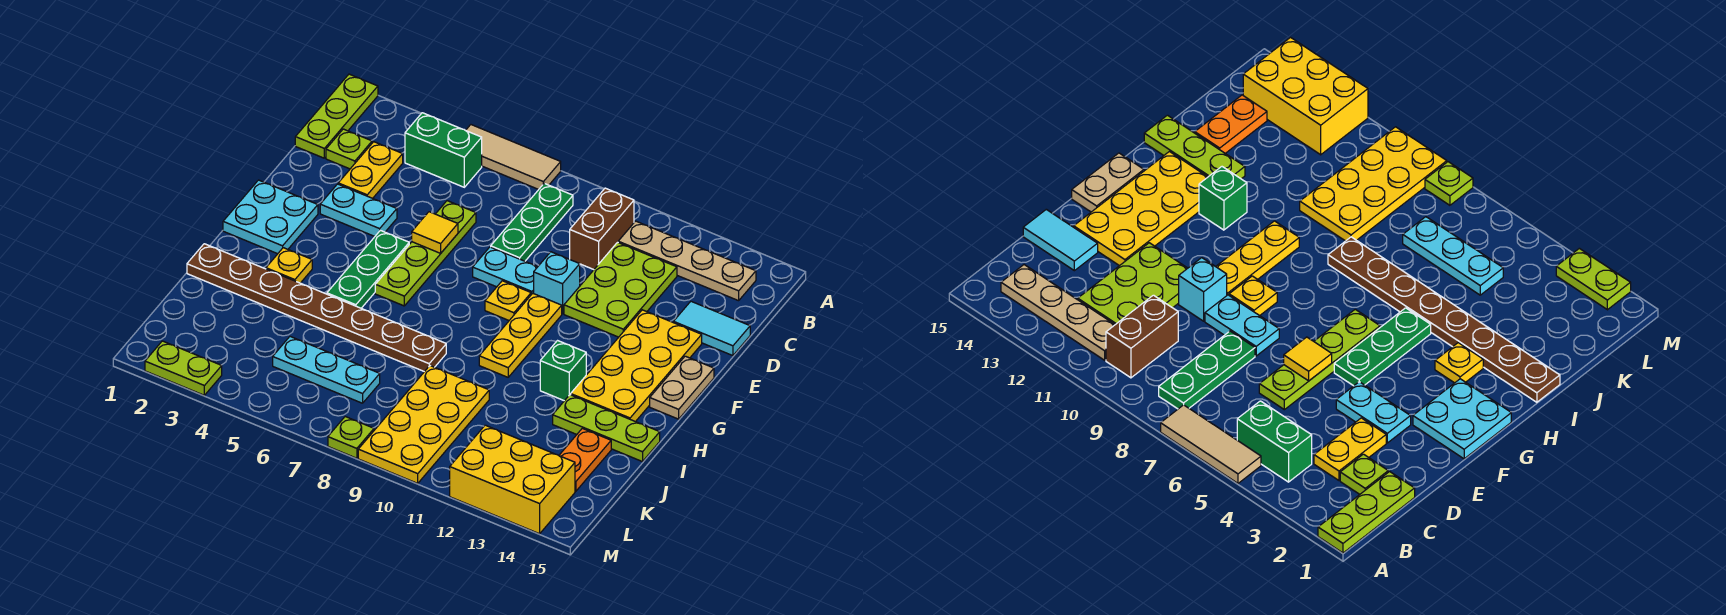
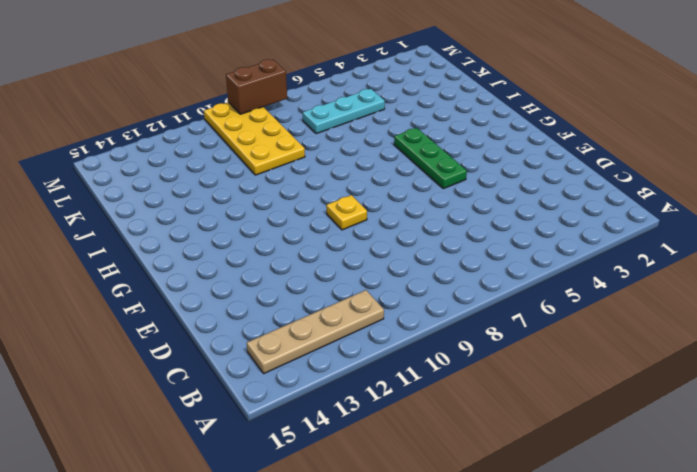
brown brick M8:M9 level 2 -> brown brick B10:C10 level 1
none -> lime plate A1:C1 level 1
none -> tan tile A5:A7 level 1
none -> green brick B4:B5 level 1
none -> green plate B8:D8 level 1

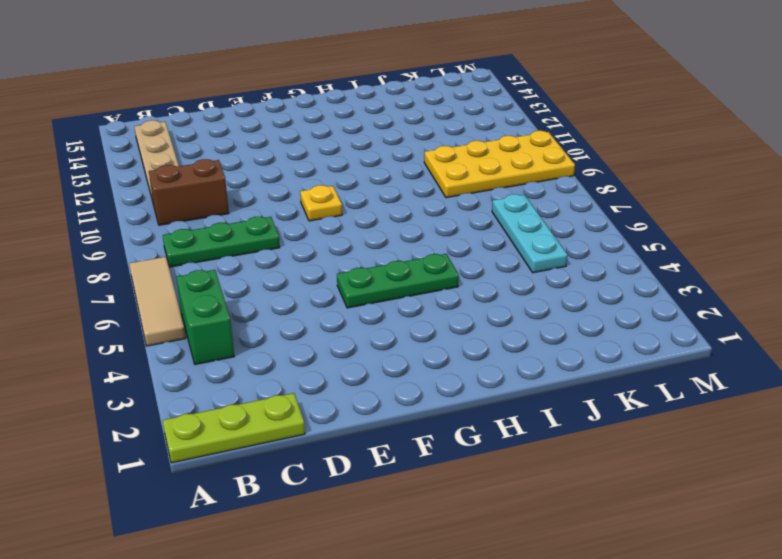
none -> lime plate C2 level 1
none -> yellow plate C3:D3 level 1
none -> lime plate C11:E12 level 1
none -> lime plate D6:G6 level 1

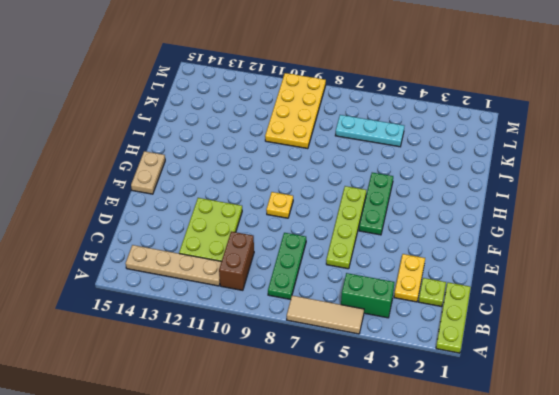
none -> cyan tile D14:D15 level 1
none -> cyan plate E3:E4 level 1
none -> cyan plate E8:E9 level 1
none -> cyan brick E10 level 1

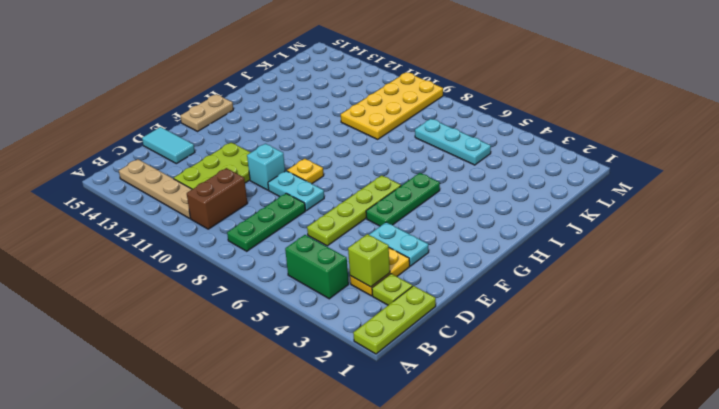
lime brick C3 level 2 -> none
none -> tan tile A5:A7 level 1
none -> yellow plate E13:H14 level 1
none -> cyan plate F1:G2 level 1
none -> yellow plate F10:H10 level 1

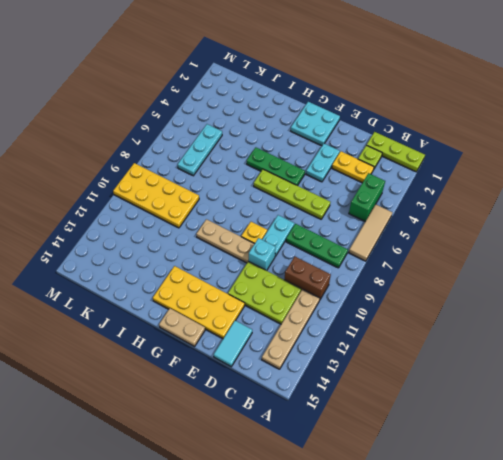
tan plate F10:H10 level 1 -> yellow plate F10:H10 level 1
none -> yellow plate H3 level 1
none -> green brick H12 level 1
none -> brown plate I1:I8 level 1
none -> lime plate I13:I15 level 1

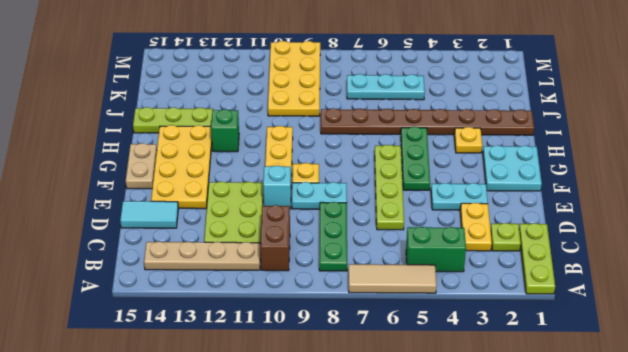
none -> orange plate J14:K14 level 1
none -> yellow brick L12:M14 level 1
none -> lime plate M2:M3 level 1
none -> lime plate M8 level 1

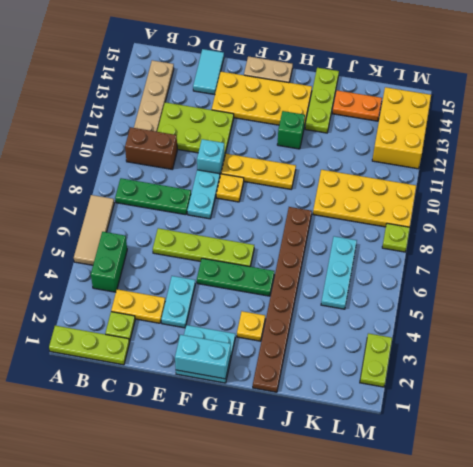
cyan brick F1:G1 level 2 -> none
none -> yellow tile E6 level 2

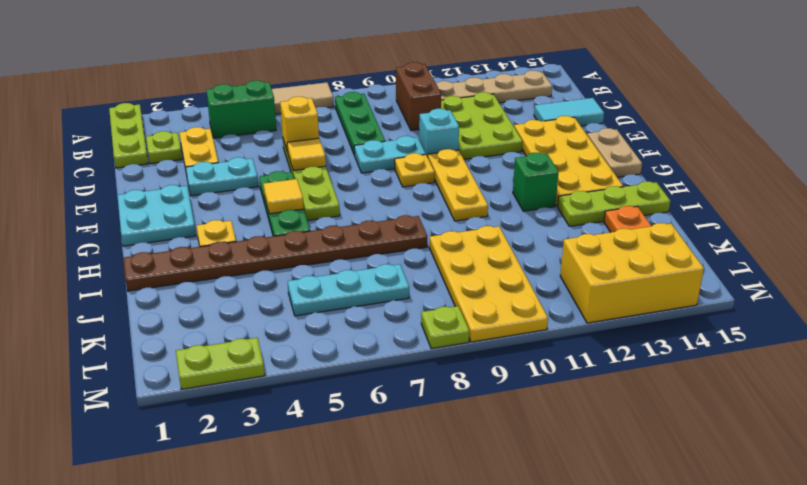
yellow brick D6 level 2 -> none
yellow tile G5 level 2 -> none

